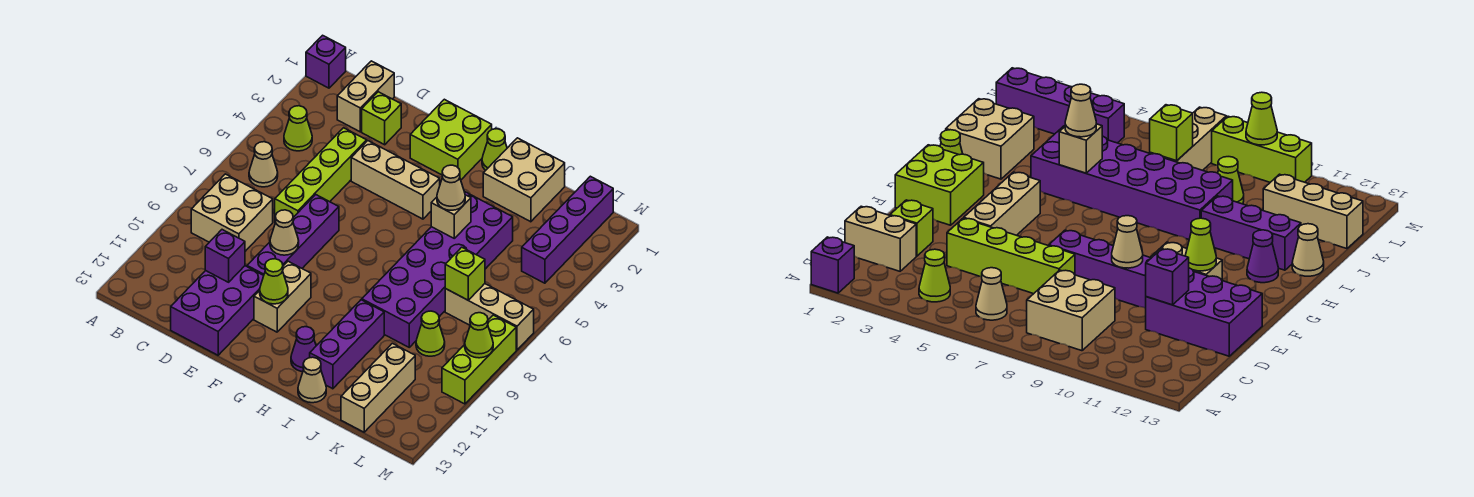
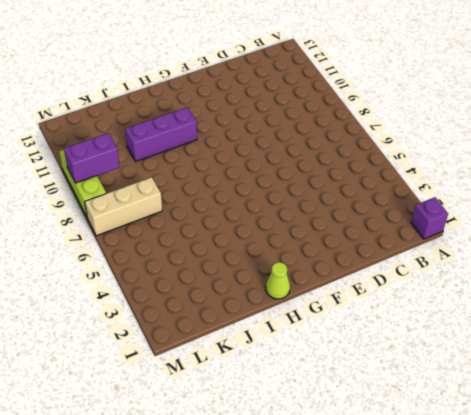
purple brick H10:J10 level 1 -> purple brick I10:I12 level 1
purple brick L9:M9 level 2 -> lime cone M9 level 2
none -> lime cone B4 level 1
none -> tan cone B6 level 1
none -> tan brick B8:C9 level 1
none -> tan brick C1:C2 level 1

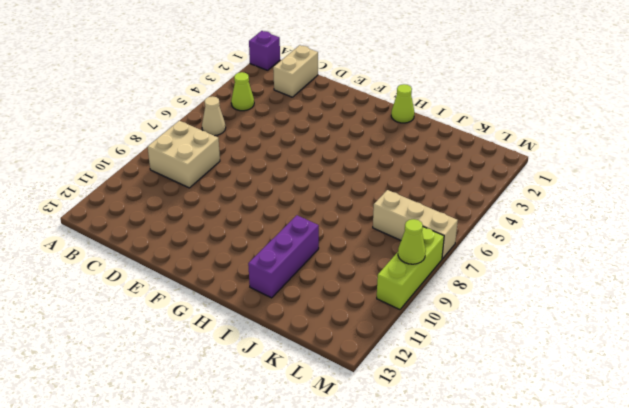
none -> lime brick D2 level 1
none -> lime brick D4:D7 level 1
none -> purple brick D11:E13 level 1
none -> tan brick E4:G4 level 1

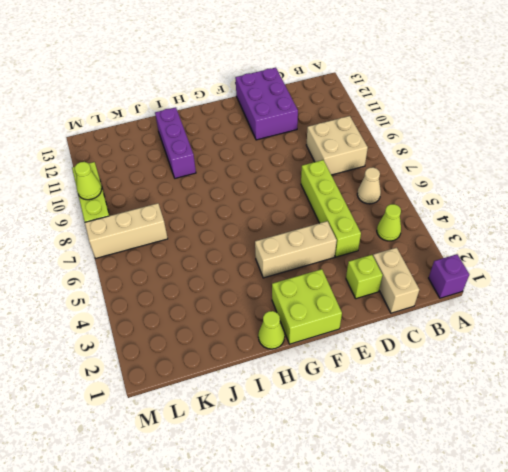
none -> purple brick E7:E10 level 1
none -> tan brick F10:F11 level 1
none -> purple cone H12 level 1
none -> tan brick I1:J2 level 1

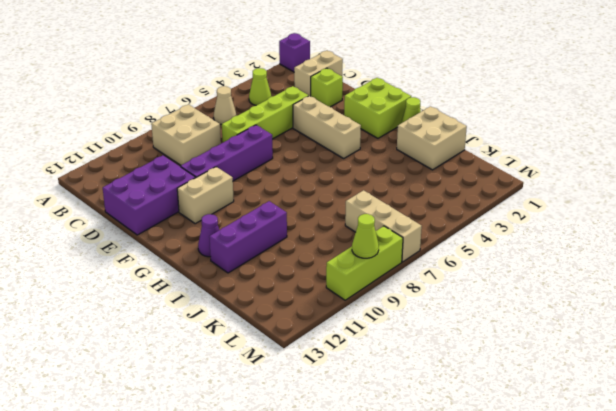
none -> purple brick I4:J9 level 1
none -> tan cone I13 level 1
none -> lime cone K9 level 1
none -> tan brick K11:K13 level 1

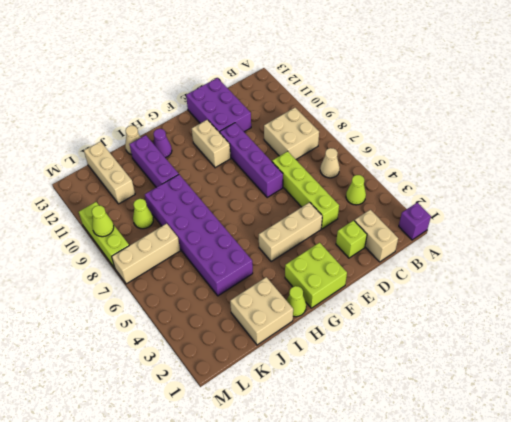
none -> purple brick L1:L4 level 1
none -> purple brick D11 level 2
none -> tan cone E9 level 2
none -> lime cone F11 level 2

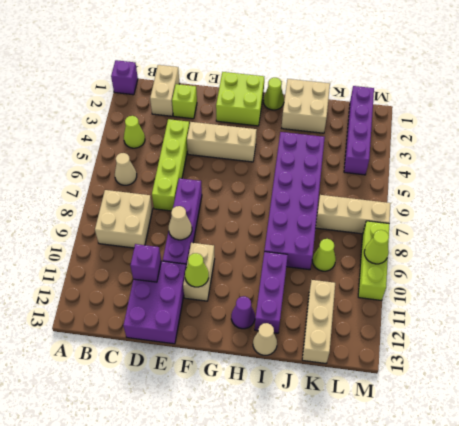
none -> tan brick I5 level 2
none -> lime brick K7 level 2
none -> tan cone I5 level 3

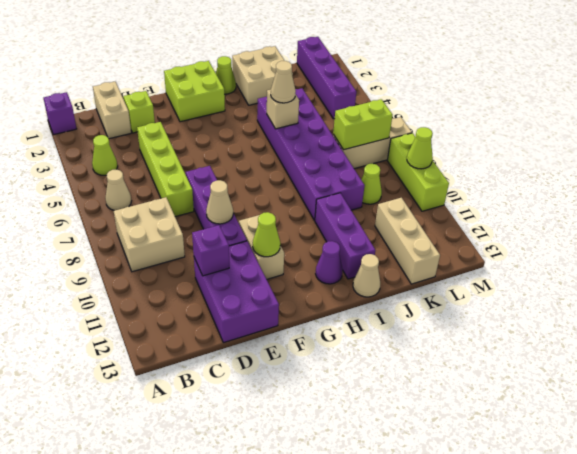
lime brick K7:L7 level 2 -> lime brick K7 level 2
none -> tan brick E4:G4 level 1

